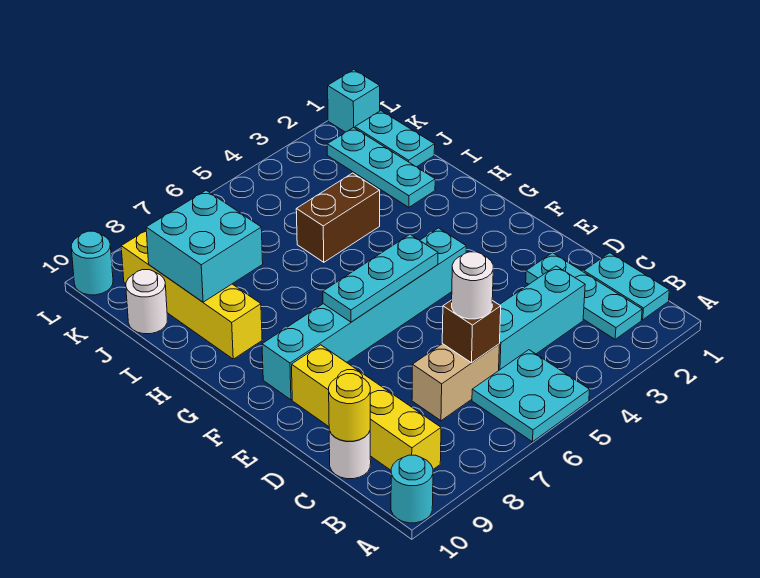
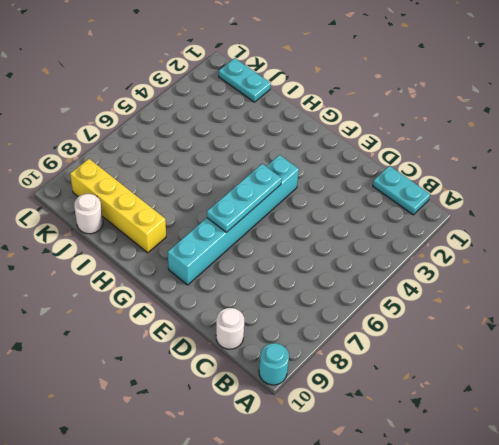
none -> cyan plate A5:B6 level 1
none -> cyan plate B2:D2 level 1
none -> yellow brick B9:E9 level 1

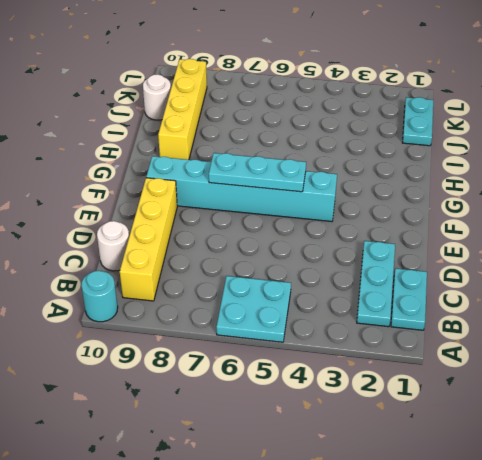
none -> cyan brick C3:C5 level 1
none -> tan brick C6:C7 level 1
none -> cyan plate I2:K2 level 1

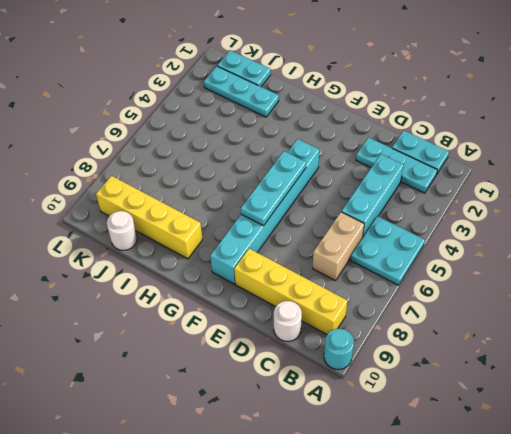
none -> brown brick I4:I5 level 1
none -> cyan brick L1 level 1
none -> cyan round brick L10 level 1

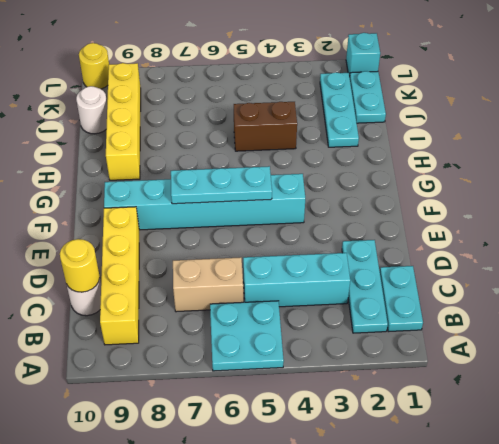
yellow round brick L10 level 1 -> cyan round brick L10 level 1
none -> cyan round brick A10 level 1
none -> brown brick C6 level 2
none -> cyan brick I8:J9 level 2

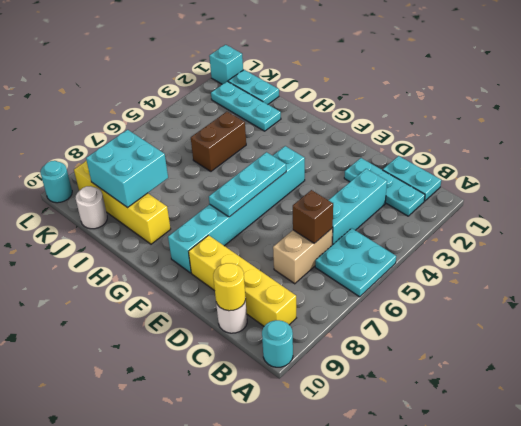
none -> white round brick C6 level 3

